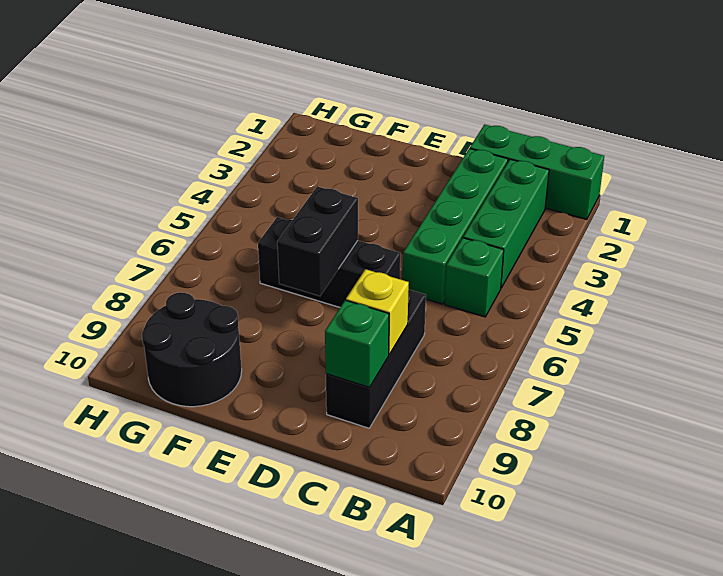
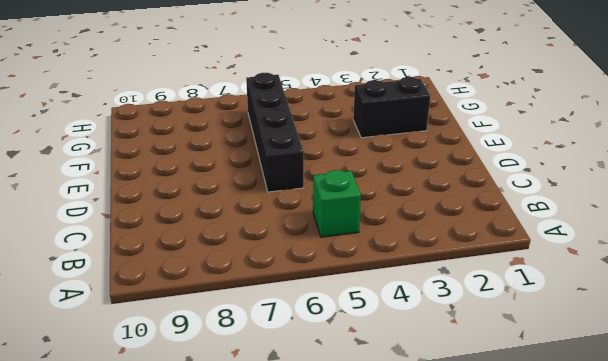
black brick D6:G6 level 1 -> black brick D6:F6 level 1
black brick F2:F3 level 1 -> black brick E6:E7 level 2
none -> green brick A1:C1 level 1
none -> green brick B2:B4 level 1

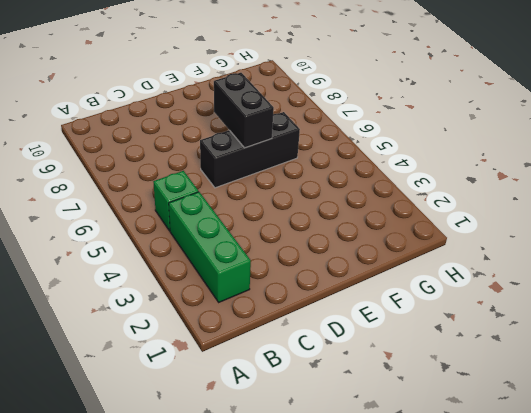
none -> green brick A1:C1 level 1
none -> green brick C2:C5 level 1

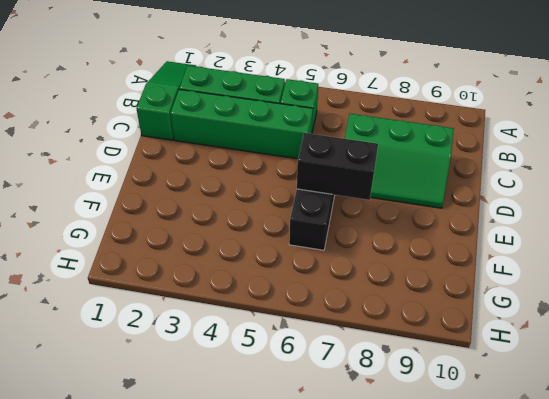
green slope A1:C1 level 1 top C -> green brick A1:C1 level 1
green slope C7:D9 level 1 top C -> black brick C7:C9 level 1
none -> black round brick F9:G10 level 1
none -> yellow brick C8 level 2

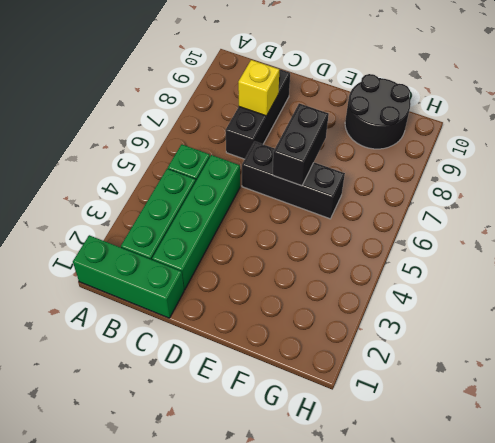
none -> green brick C9 level 2

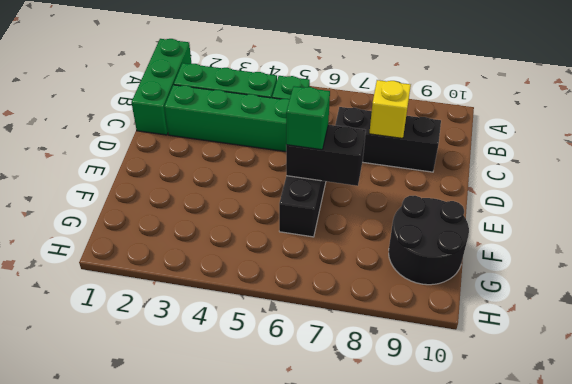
green brick E6 level 3 -> green brick C9 level 2

